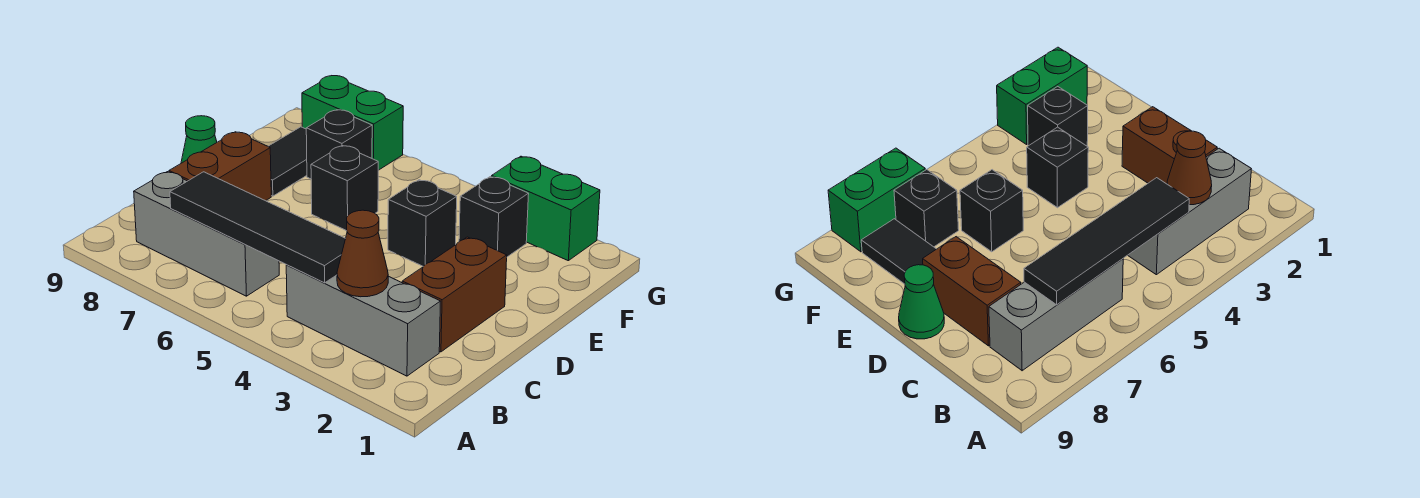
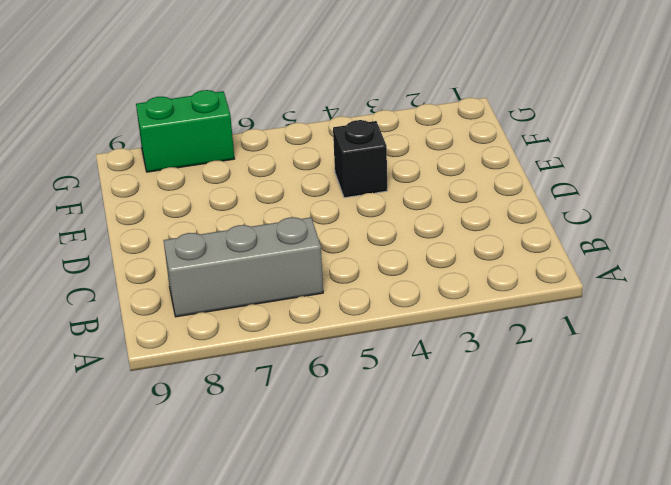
none -> grey brick B2:B4 level 1
none -> brown brick C2:D2 level 1
none -> brown brick C8:D8 level 1

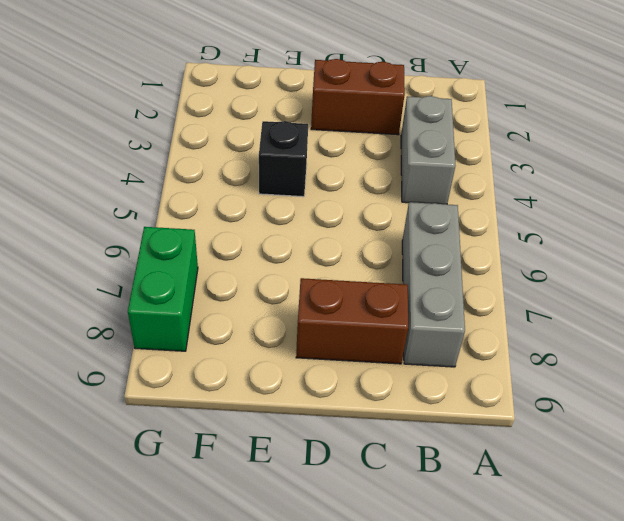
grey brick B3:B4 level 1 -> grey brick B2:B4 level 1
none -> green cone D9 level 1
none -> black brick E6 level 1
none -> black tile E8:F8 level 1

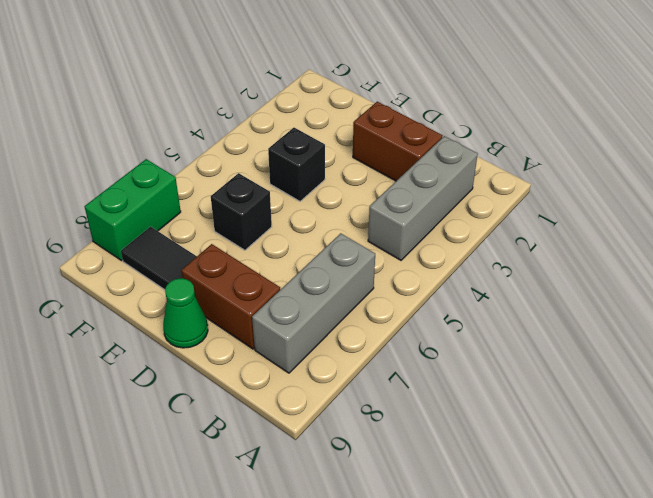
none -> black brick F3 level 1
none -> black brick F7 level 1
none -> green brick G2:G3 level 1

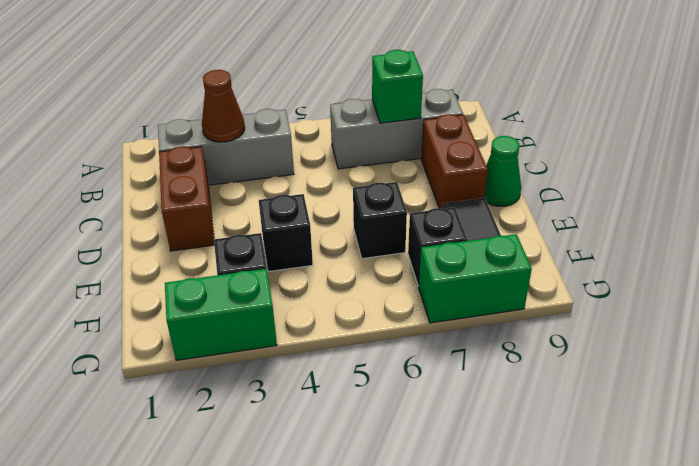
green brick B7 level 2 -> black tile B4:B7 level 2

